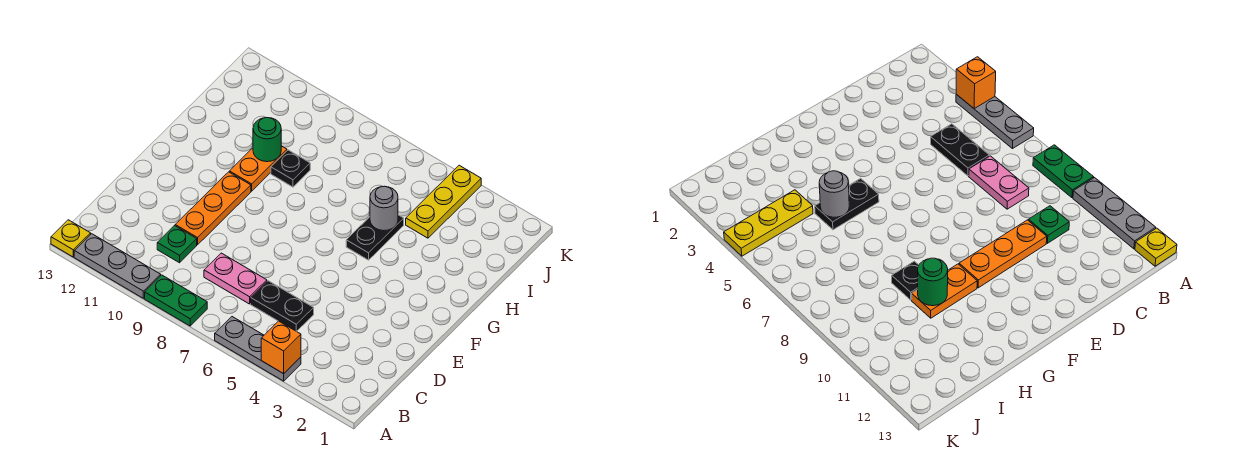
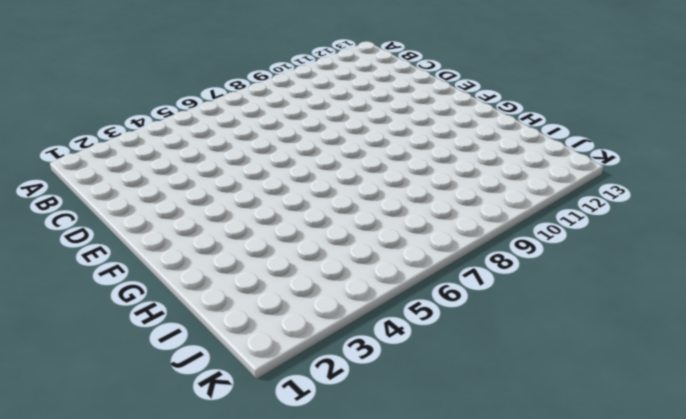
none -> grey plate A4:A6 level 1
none -> green plate A8:A9 level 1
none -> grey plate A10:A12 level 1

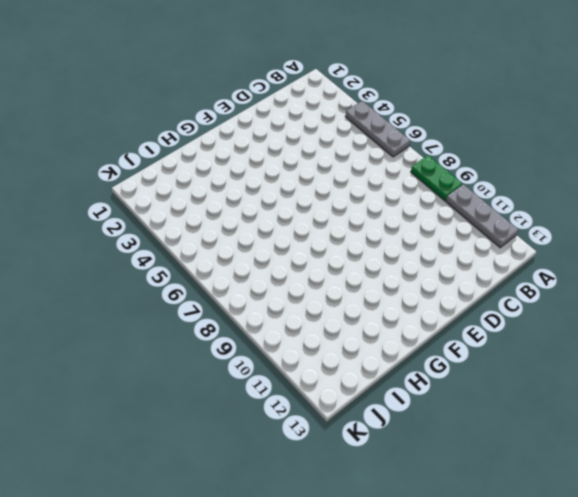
none -> yellow plate A13 level 1
none -> black plate C5:C6 level 1
none -> pink plate C7:C8 level 1

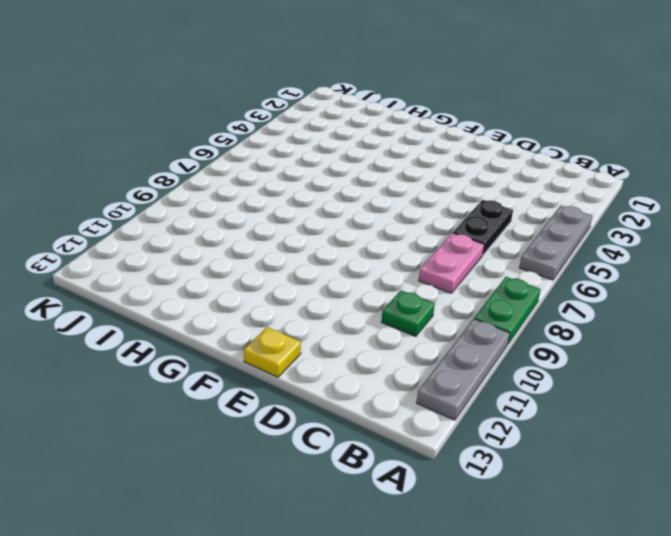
yellow plate E13 level 1 -> yellow plate A13 level 1
none -> orange plate D10:F10 level 1
none -> black plate G5:H5 level 1
none -> orange plate G10:H10 level 1

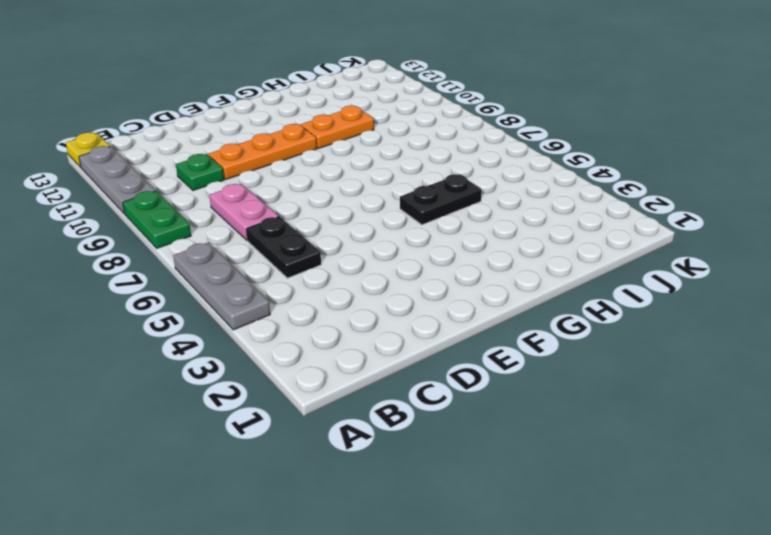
none -> black plate H9 level 1
none -> yellow plate I4:K4 level 1
none -> orange brick A4 level 2

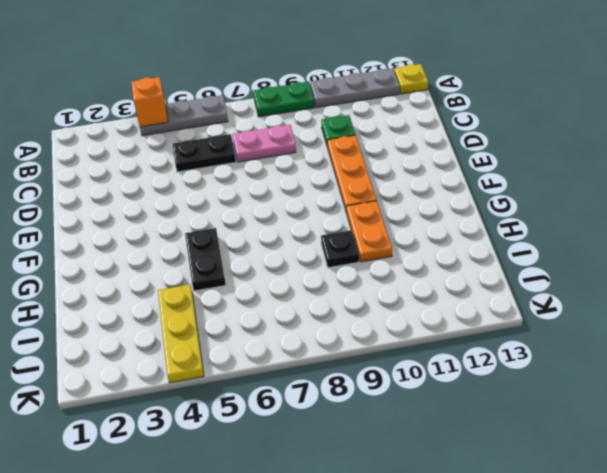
none -> grey round brick H5 level 2
none -> green round brick H10 level 2

